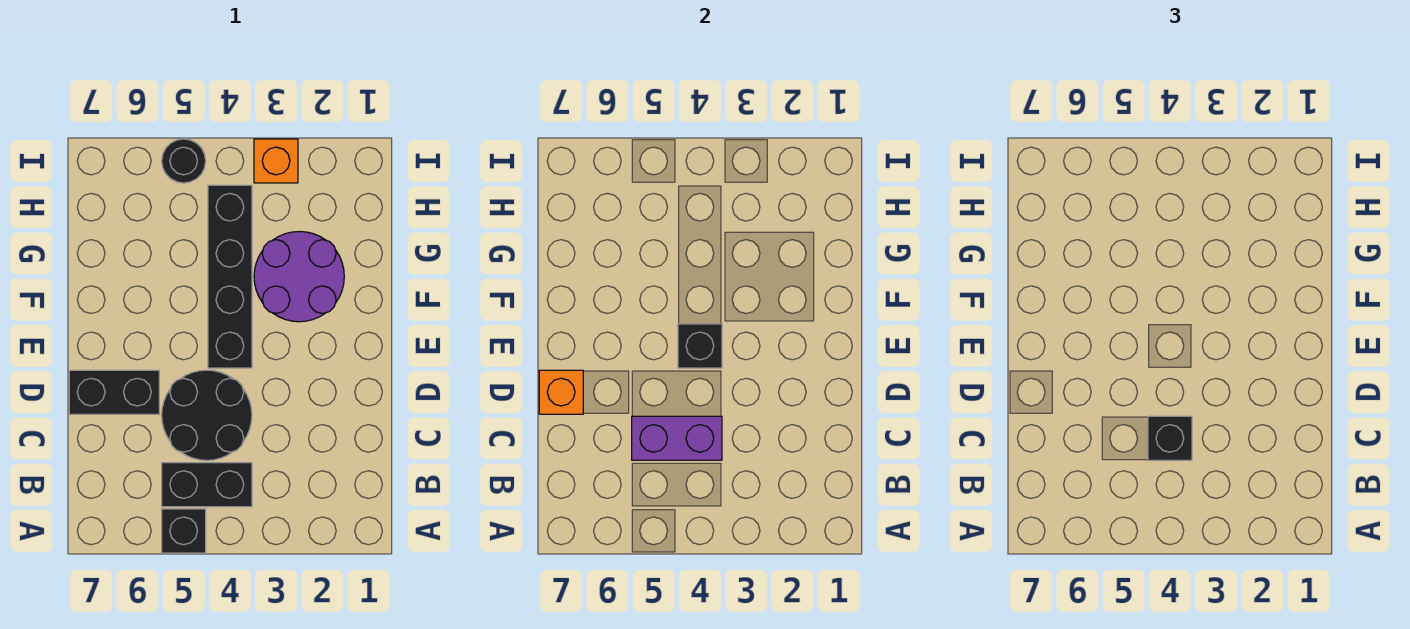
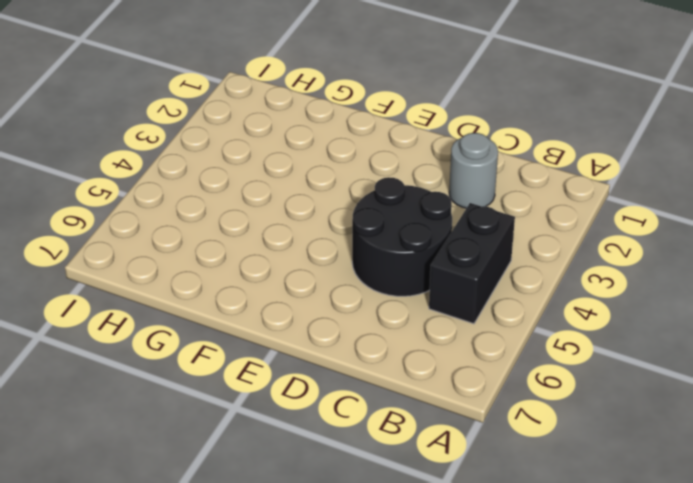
grey round brick C2 level 1 -> none
none -> black brick A5 level 1
none -> black brick D6:D7 level 1
none -> black brick E4:H4 level 1

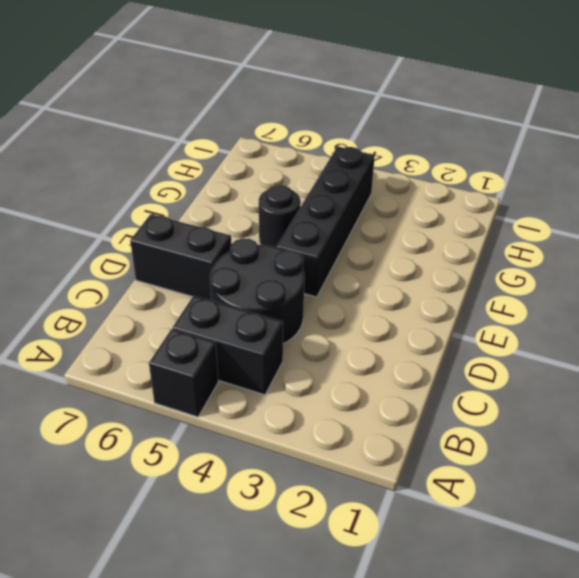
black round brick F5 level 1 -> black round brick I5 level 1
none -> purple round brick F2:G3 level 1
none -> orange brick I3 level 1
none -> purple brick C4:C5 level 2

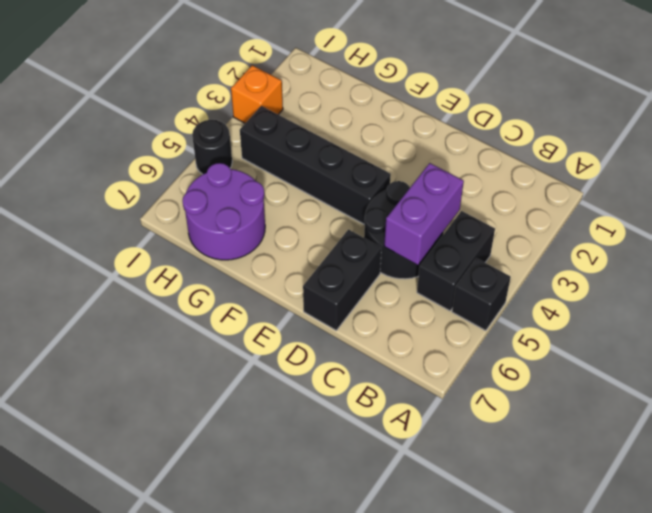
purple round brick G6:H7 level 1 -> purple round brick F2:G3 level 1
none -> orange brick D7 level 2
none -> black brick E4 level 2
none -> black brick C4 level 3

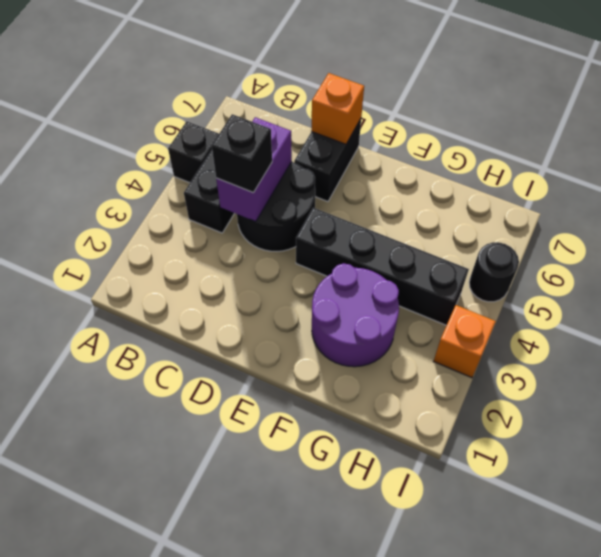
none -> black brick E4 level 2

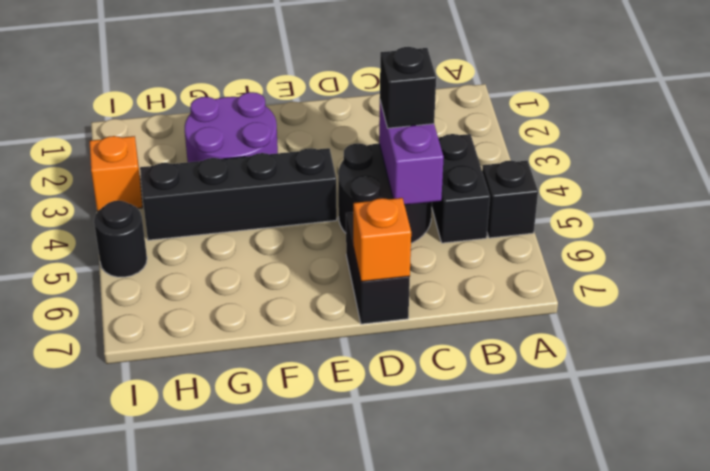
none -> black brick E4 level 2

